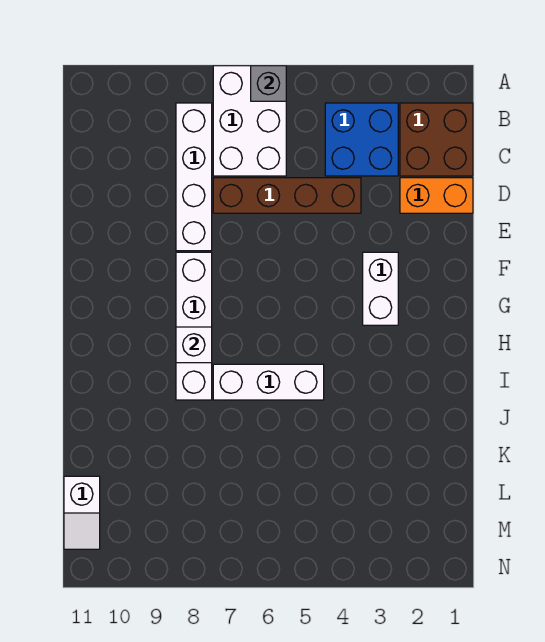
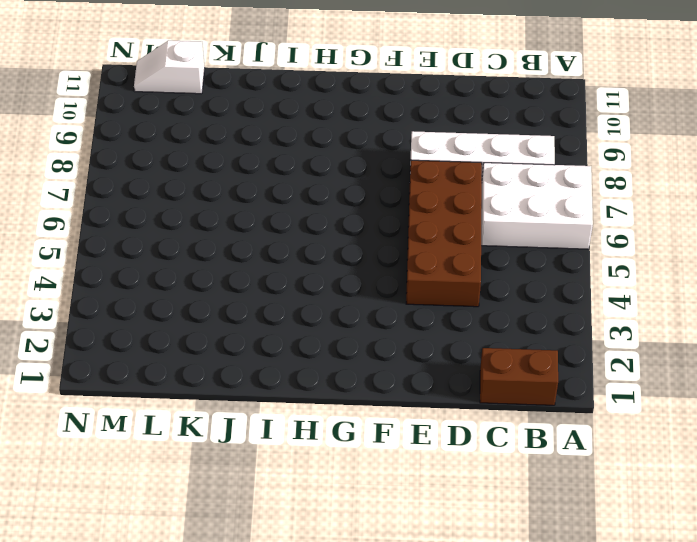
brown brick B1:C1 level 1 -> brown brick B1:C2 level 1
brown brick D4:E7 level 1 -> brown brick D4:D7 level 1
none -> blue brick B3:C4 level 1
none -> orange brick D1:D2 level 1
none -> white brick F3:G3 level 1

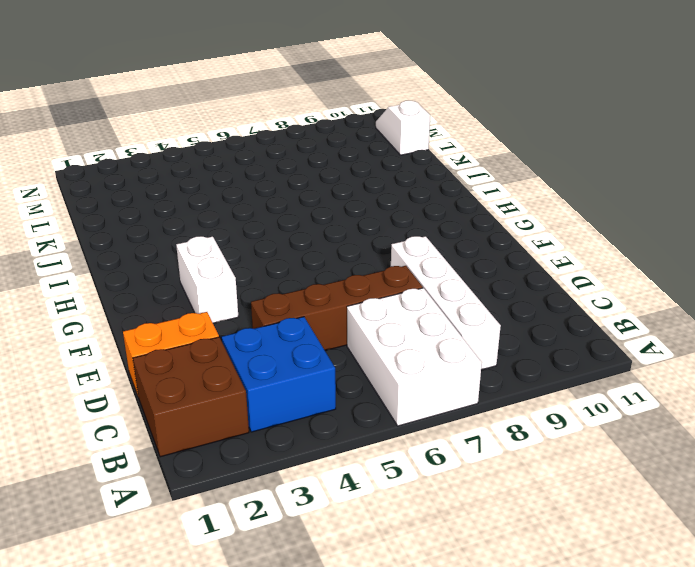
none -> white brick F8:I8 level 1
none -> white brick I5:I7 level 1
none -> grey brick A6 level 2

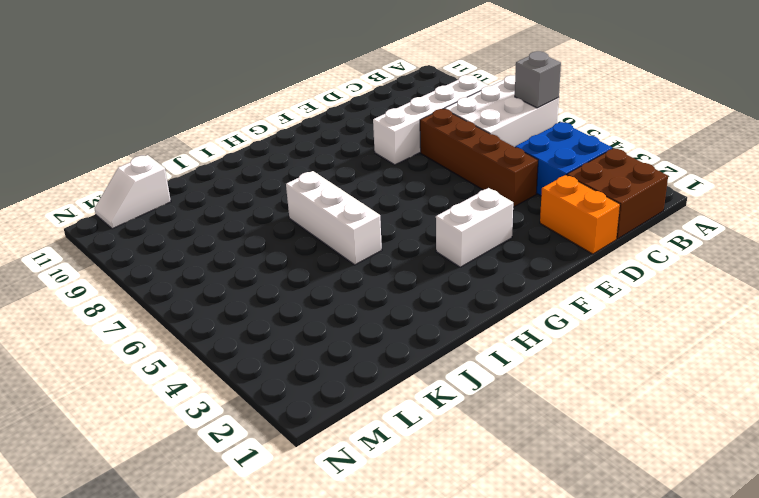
none -> white brick F8:I8 level 1
none -> white brick H8 level 2

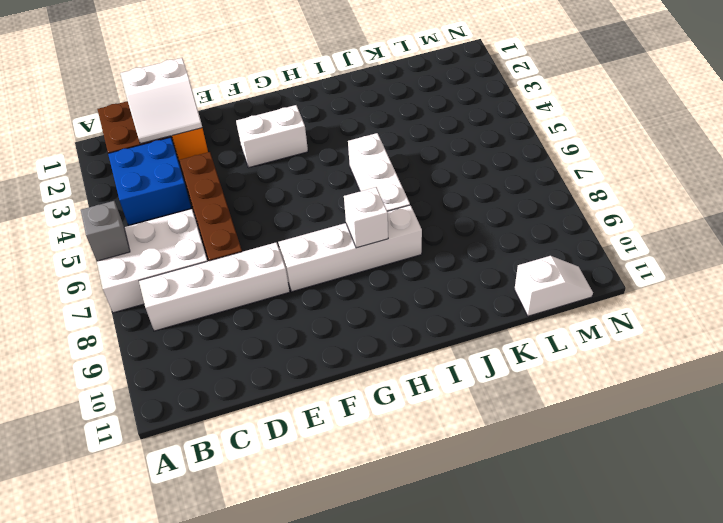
white slope C1:D2 level 2 top 1 -> none

